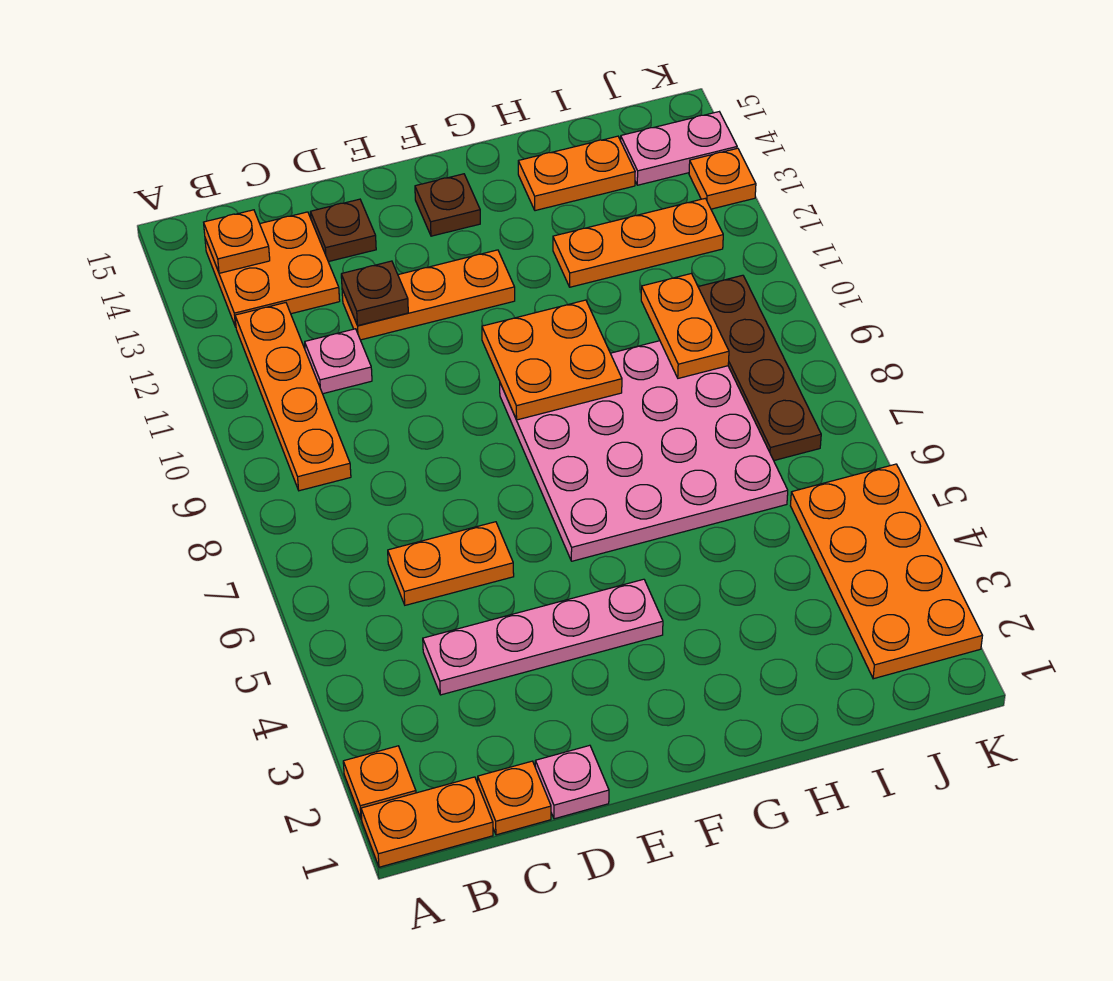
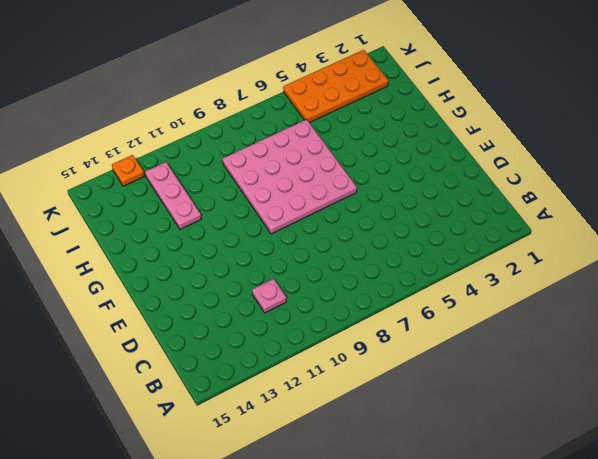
pink plate H12:J12 level 1 -> orange plate H12:J12 level 1
none -> orange plate A1:B1 level 1
none -> orange plate A2 level 1
none -> orange plate B9:B12 level 1

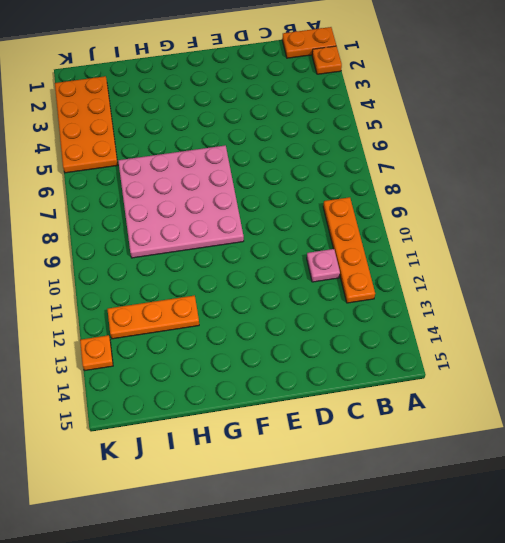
none -> orange plate B13:C14 level 1
none -> orange plate C1 level 1
none -> pink plate C4:F4 level 1

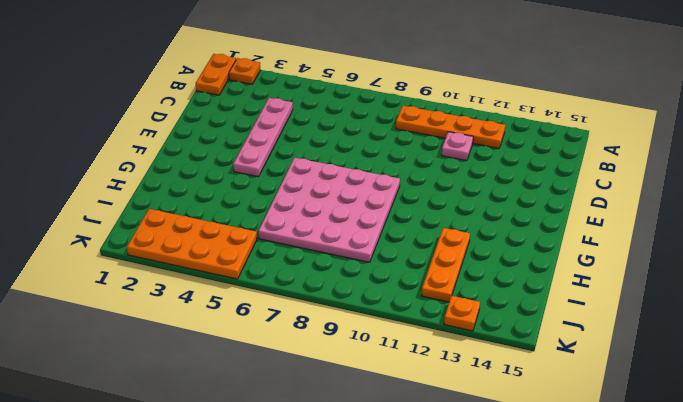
none -> orange plate B13:C14 level 1
none -> orange plate C1 level 1
none -> orange plate C6:D6 level 1

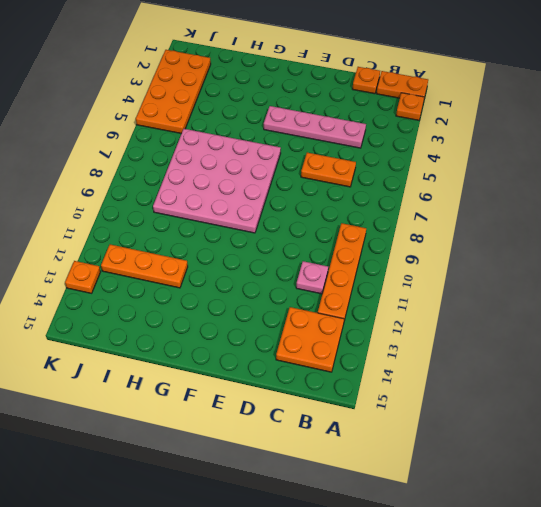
none -> pink plate D1 level 1
none -> orange plate D12:F12 level 1
none -> brown plate D14 level 1

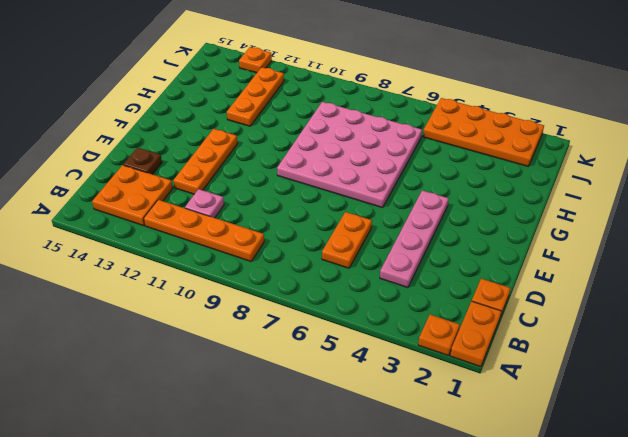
none -> pink plate D1 level 1
none -> brown plate F14 level 1
none -> orange plate H14:I14 level 1

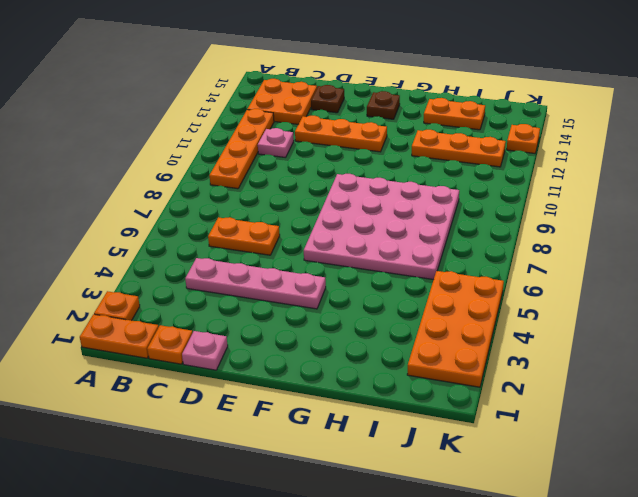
none -> brown plate J7:J10 level 1
none -> pink plate J14:K14 level 1
none -> orange plate B14 level 2

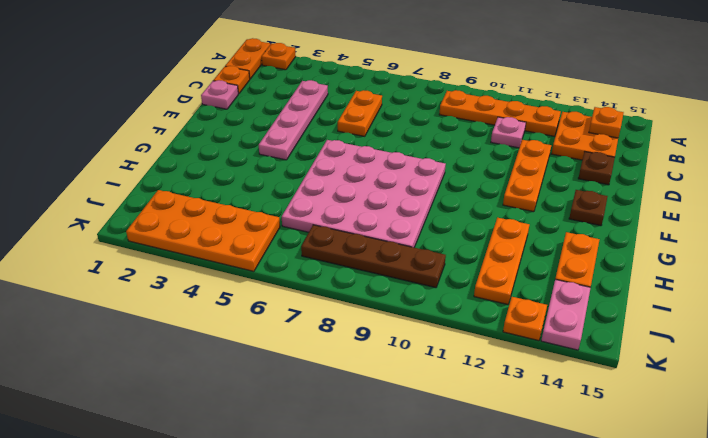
none -> brown plate D12 level 2
none -> orange plate F9:G10 level 2
none -> orange plate I9:I10 level 2

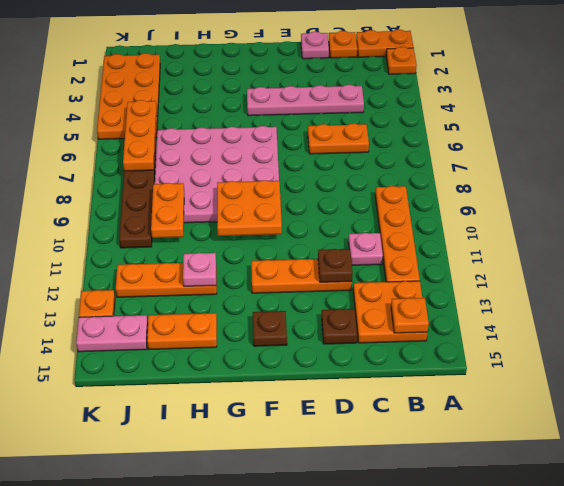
pink plate H12 level 2 -> none
orange plate J5:J7 level 2 -> none

